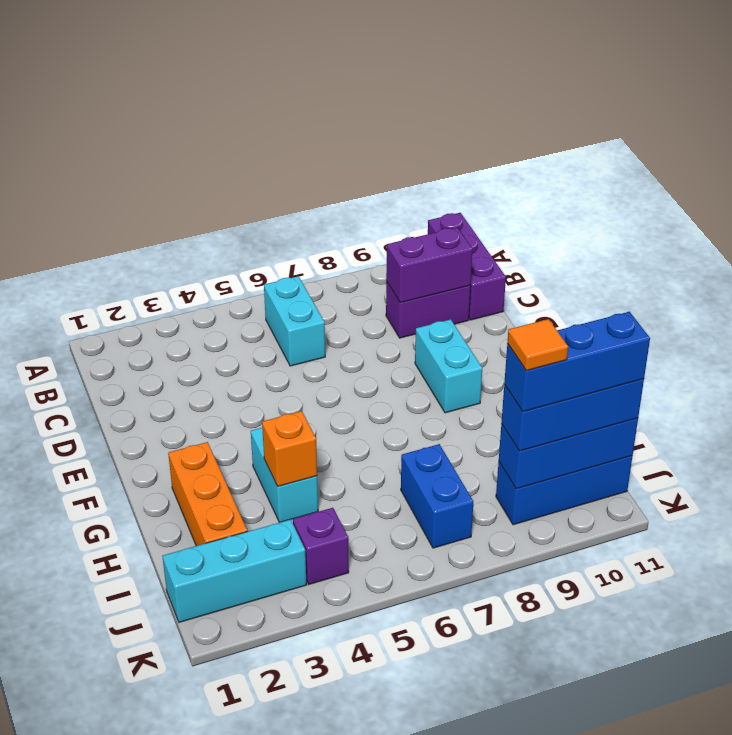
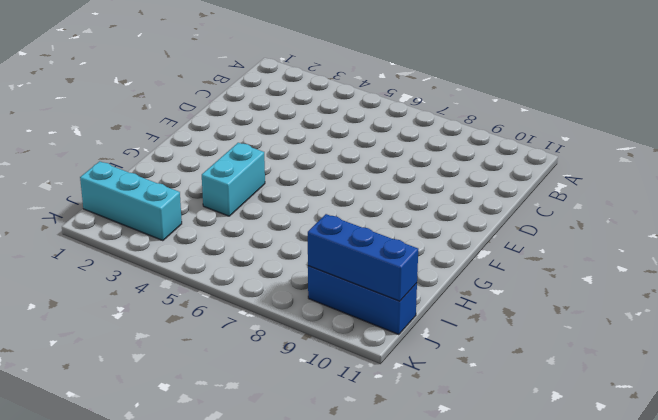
none -> purple brick A11:C11 level 1
none -> cyan brick B6:C6 level 1
none -> purple brick C9:C10 level 1

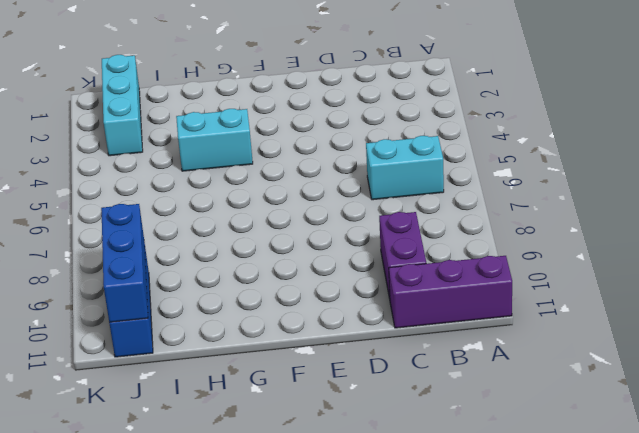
none -> cyan brick E9:F9 level 1
none -> orange brick G2:I2 level 1
none -> blue brick I7:J7 level 1

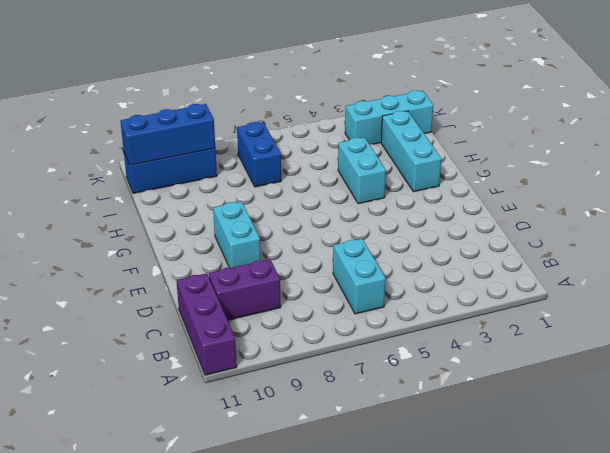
cyan brick G2:I2 level 1 -> orange brick G2:I2 level 1
none -> purple brick J4 level 1
none -> purple brick C9:C10 level 2
none -> orange brick H4 level 2

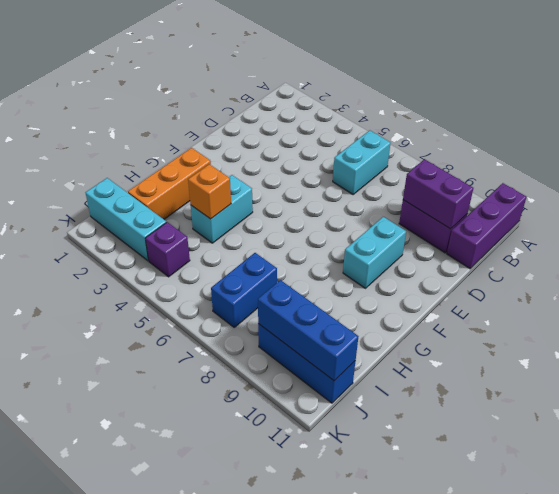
none -> blue brick J9:J11 level 3
none -> blue brick J9:J11 level 4
none -> orange tile J9 level 5

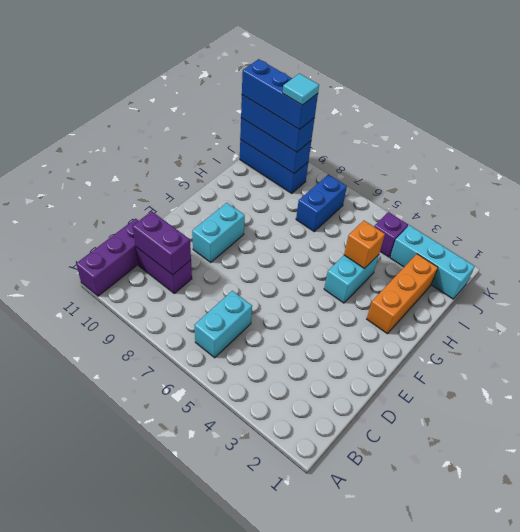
cyan tile J9 level 5 -> orange tile J9 level 5

